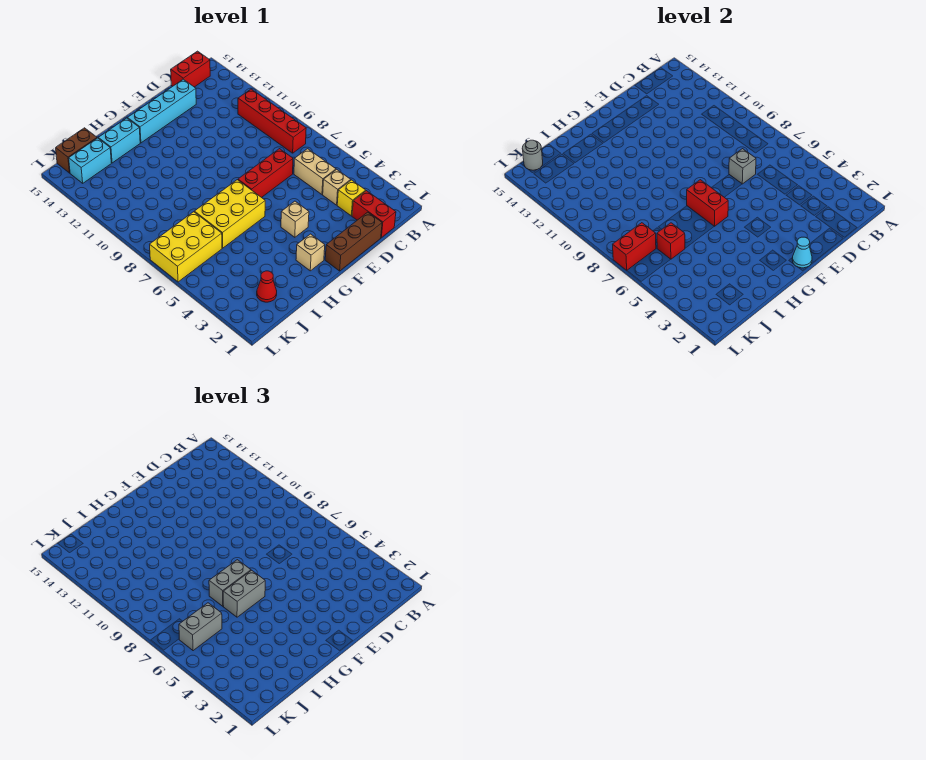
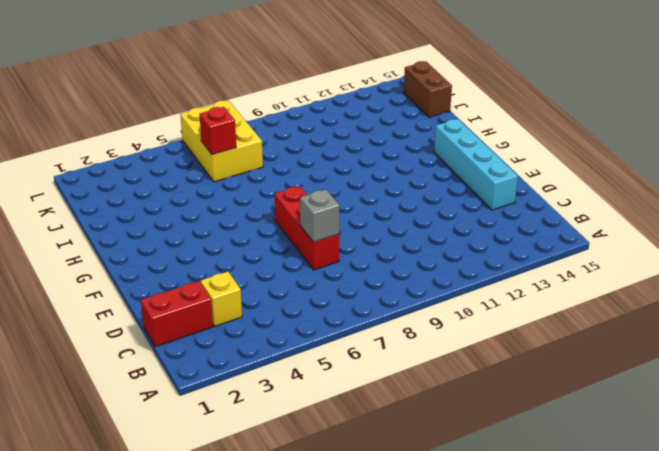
none -> red brick B8:B11 level 1
none -> red brick B15:C15 level 1
none -> tan brick C4 level 1

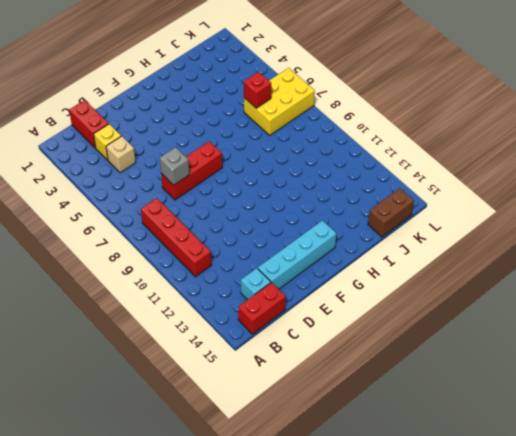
cyan brick C14 level 1 -> none
none -> tan brick C5:C6 level 1
none -> brown brick D1:F1 level 1
none -> tan brick F4 level 1

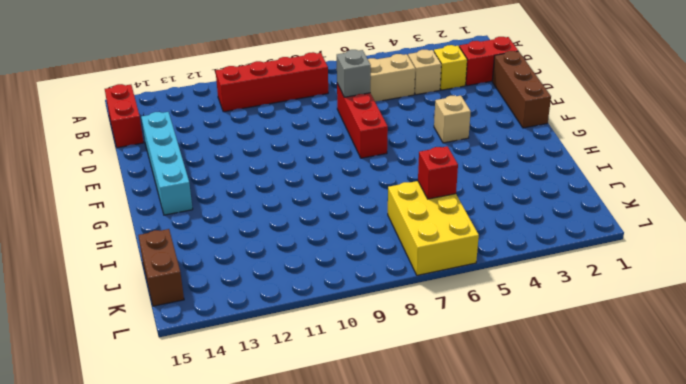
none -> tan brick G2 level 1
none -> yellow brick G6:I7 level 1
none -> cyan brick H14:I14 level 1

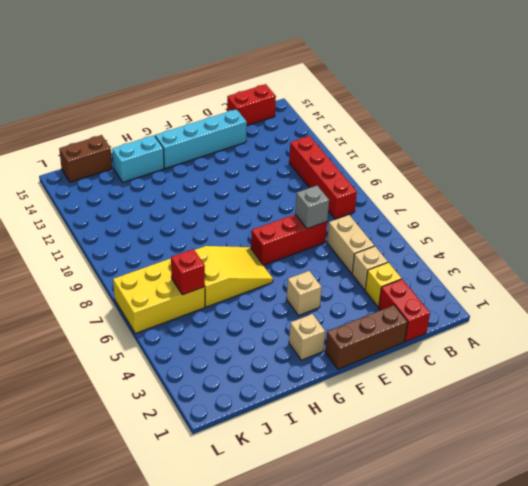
yellow slope G6:I7 level 1 top I -> yellow brick G6:I7 level 1
none -> red cone J2 level 1
none -> cyan brick J14:K14 level 1
none -> cyan cone F1 level 2

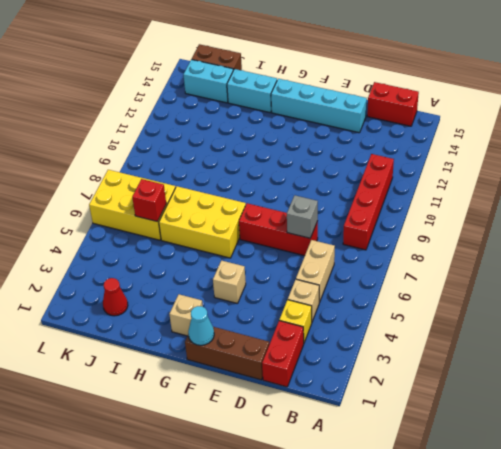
none -> red brick G6:G7 level 2
none -> red brick K7:L7 level 2
none -> grey round brick K15 level 2

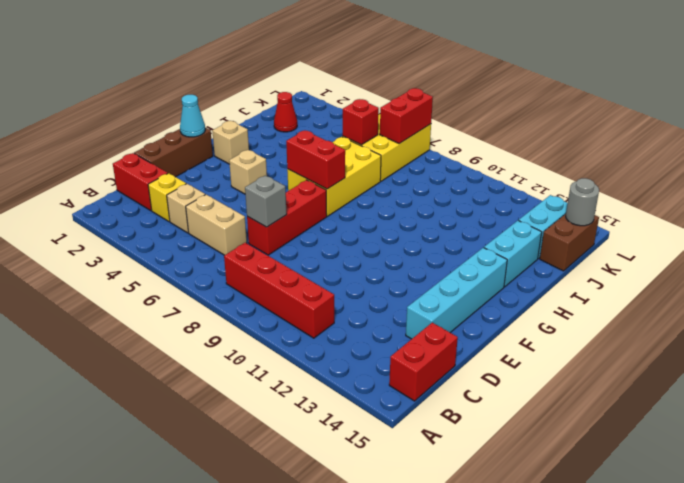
none -> grey brick G6:H6 level 3
none -> grey brick G7:H7 level 3
none -> grey brick J6:K6 level 3

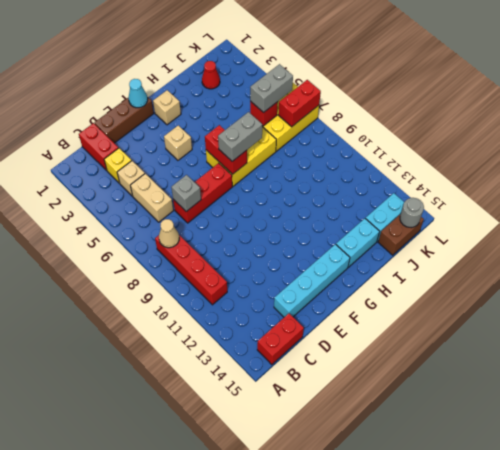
tan cone B8 level 2 -> none
none -> grey brick G6:H6 level 3

